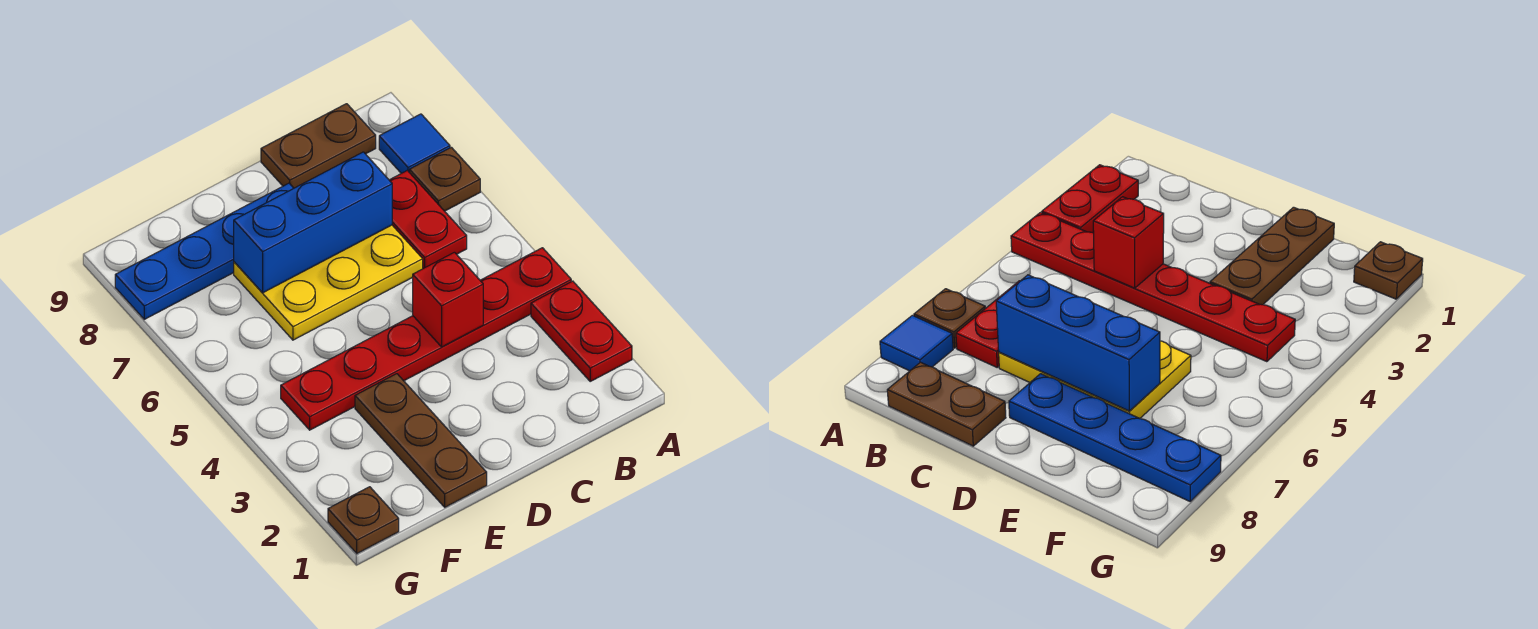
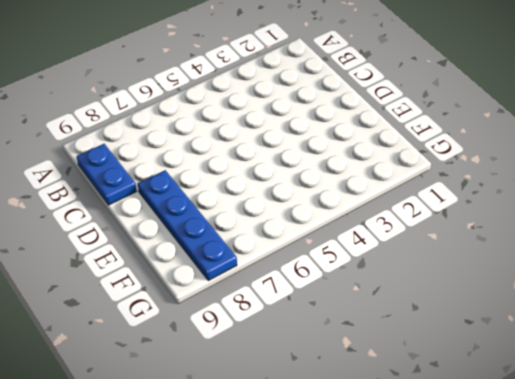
blue plate B9:C9 level 1 -> brown plate B9:C9 level 1
none -> red plate A2:A3 level 1
none -> red plate A4:F4 level 1
none -> brown plate A7 level 1

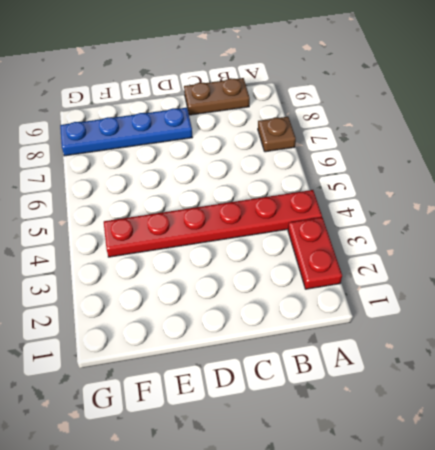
none -> blue tile A8 level 1
none -> red plate B6:B7 level 1
none -> yellow plate C6:E7 level 1

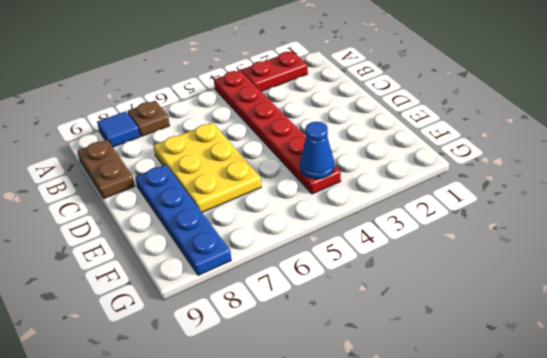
blue cone F4 level 2 -> none
none -> red plate B6:B7 level 1
none -> brown plate E1:E3 level 1
none -> brown plate G1 level 1

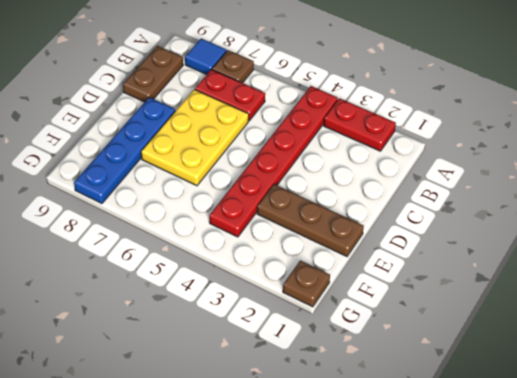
none -> red brick C4 level 2
none -> blue brick C7:E7 level 2

